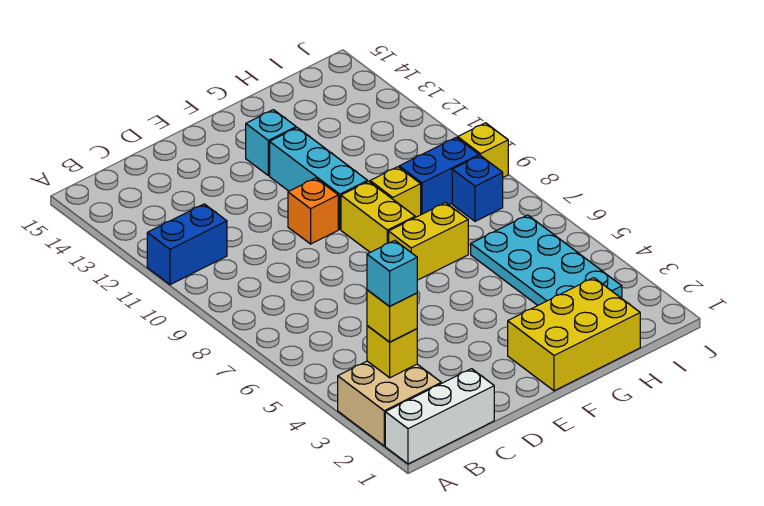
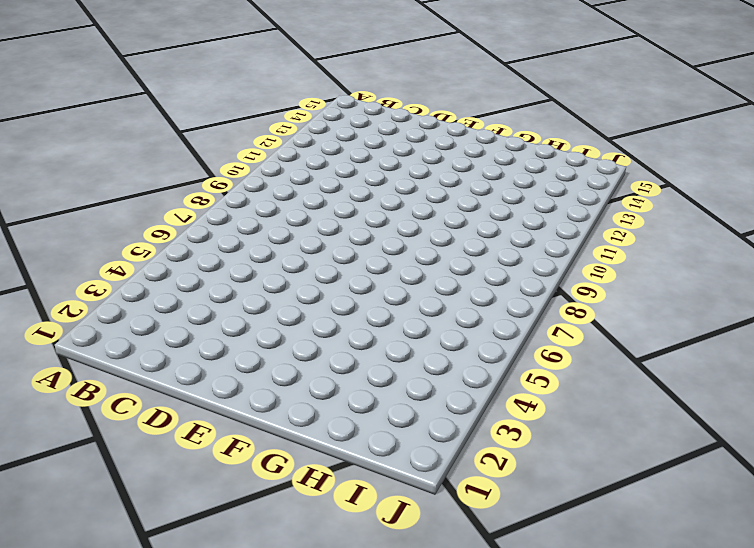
none -> white brick A1:C1 level 1
none -> tan brick A2:B3 level 1
none -> blue brick A11:B11 level 1

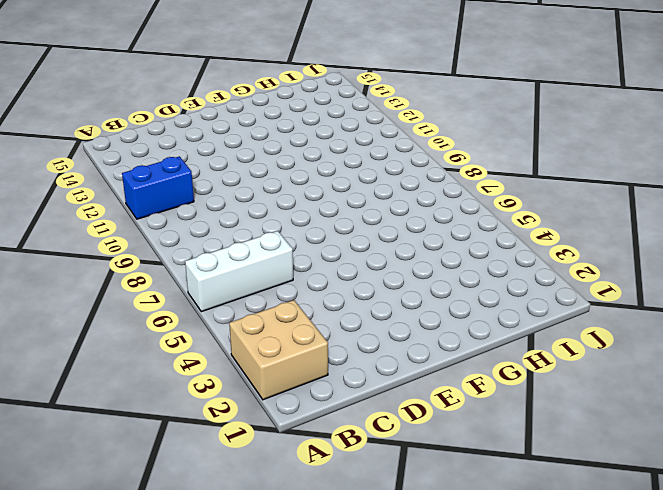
white brick A6:C6 level 1 -> white brick A1:C1 level 1
none -> orange brick E10 level 1
none -> yellow brick F1:H2 level 1
none -> yellow brick F7:G7 level 1

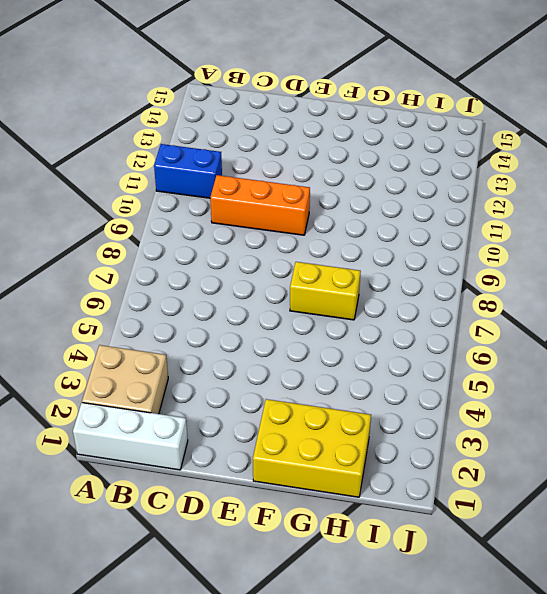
orange brick C10:E10 level 1 -> orange brick E10 level 1
none -> yellow brick F8:F9 level 1
none -> cyan brick F10:F12 level 1
none -> cyan brick F13 level 1

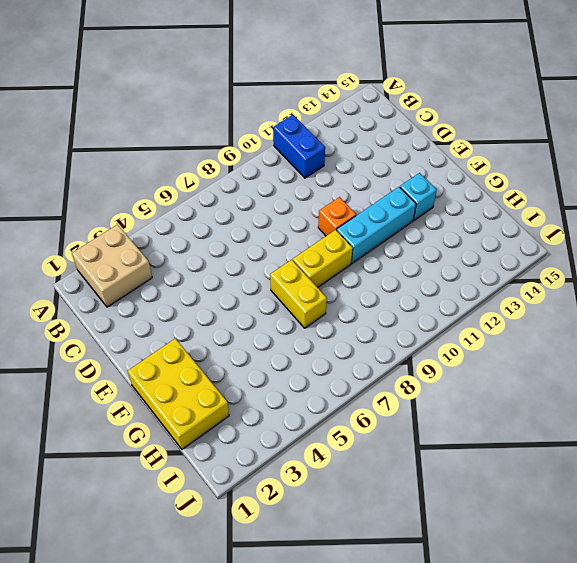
none -> white brick A1:C1 level 1
none -> yellow brick G9 level 1
none -> cyan plate H3:I6 level 1

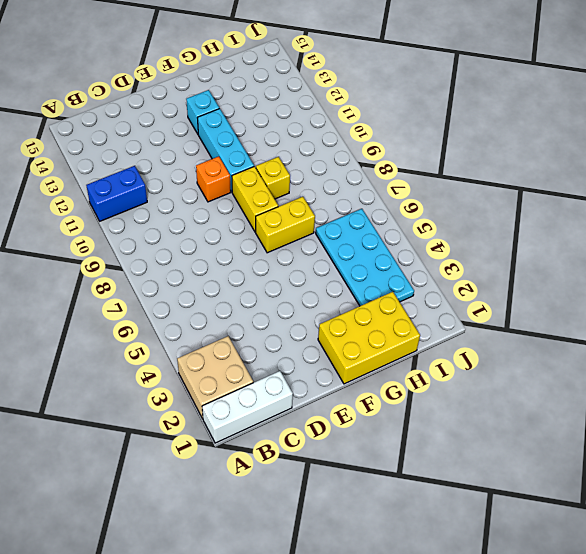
none -> blue brick H9:I9 level 1
none -> blue brick I8 level 1
none -> yellow brick J9 level 1

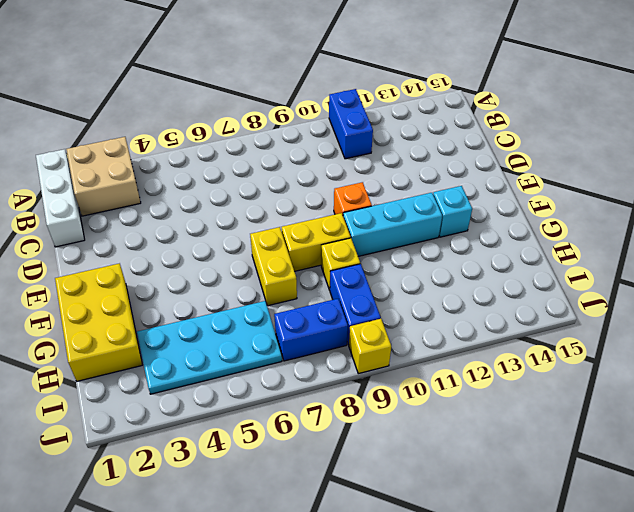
blue brick I7:I8 level 1 -> blue brick I8 level 1
none -> yellow brick B3 level 2
none -> yellow brick B3 level 3
none -> cyan brick B3 level 4

